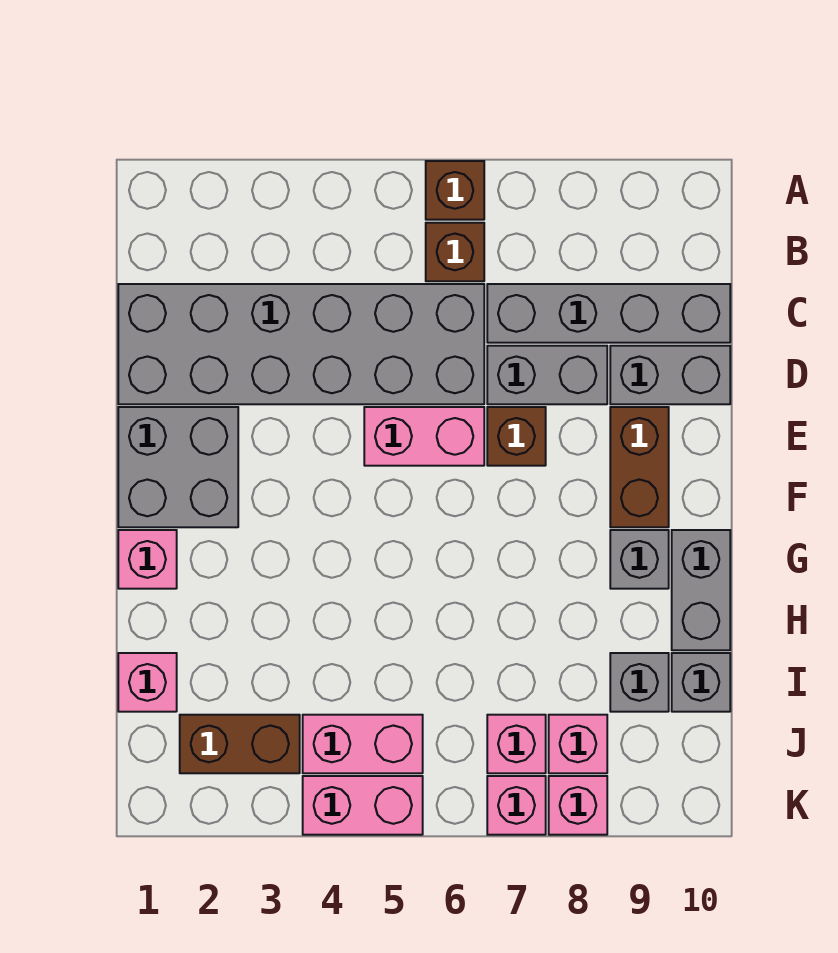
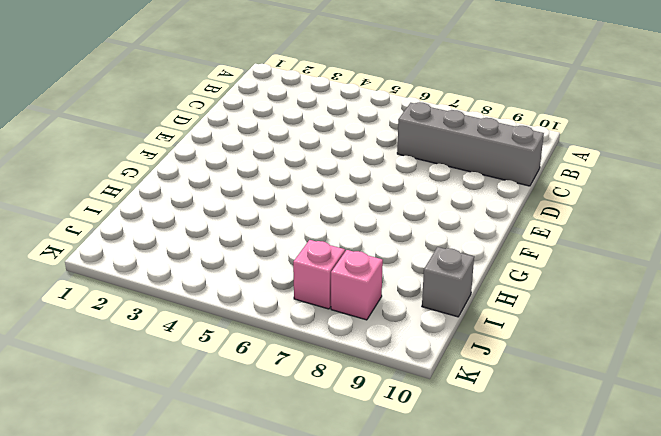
none -> brown brick A6 level 1
none -> brown brick B6 level 1
none -> grey brick C1:D6 level 1

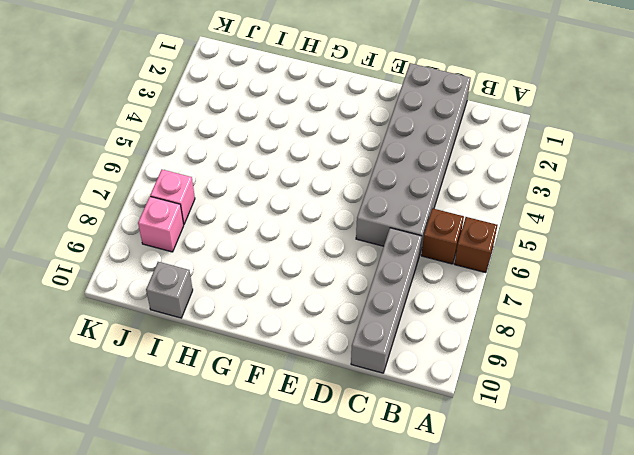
none -> grey brick D7:D8 level 1
none -> grey brick D9:D10 level 1
none -> grey brick E1:F2 level 1

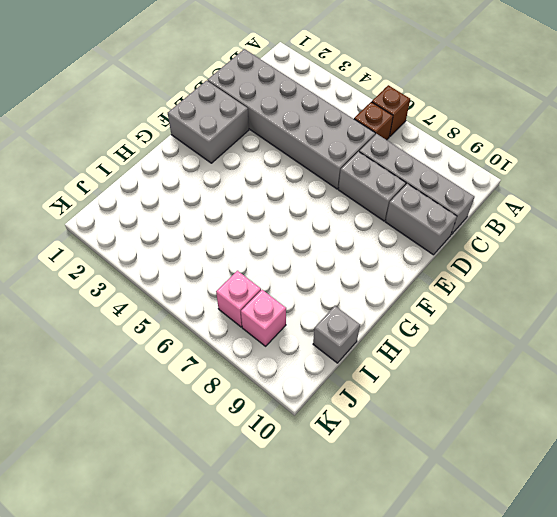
none -> pink brick E5:E6 level 1
none -> brown brick E7 level 1
none -> brown brick E9:F9 level 1

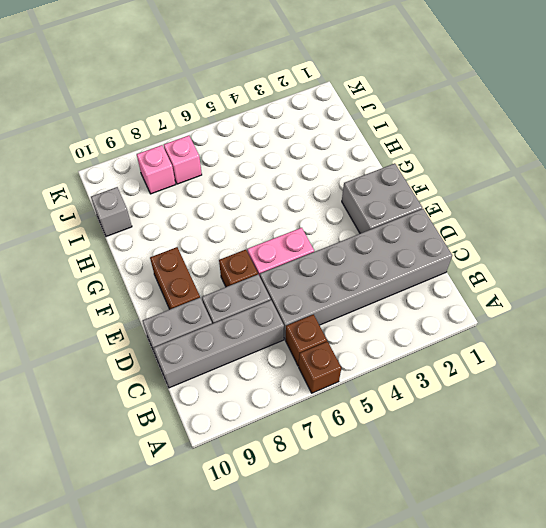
none -> pink brick G1 level 1
none -> grey brick G9 level 1
none -> grey brick G10:H10 level 1

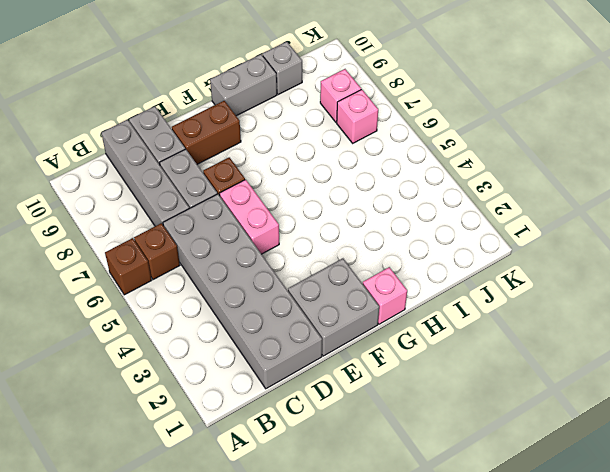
none -> grey brick G9 level 1
none -> pink brick I1 level 1
none -> grey brick I9 level 1

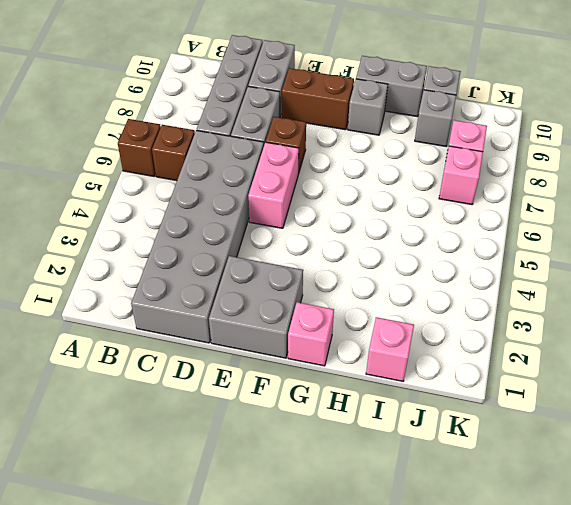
none -> brown brick J2:J3 level 1
none -> pink brick J4:J5 level 1
none -> pink brick K4:K5 level 1

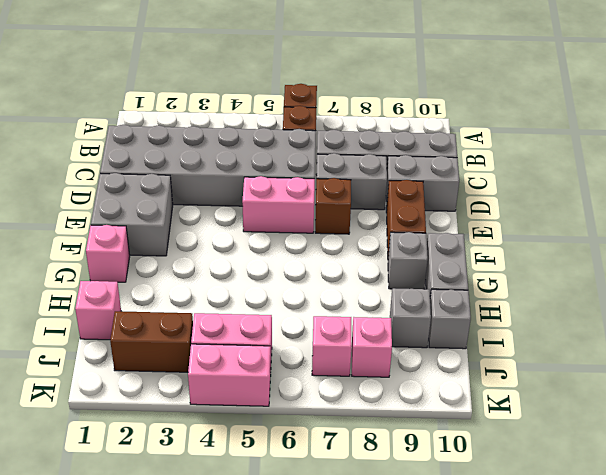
none -> pink brick K7 level 1
none -> pink brick K8 level 1

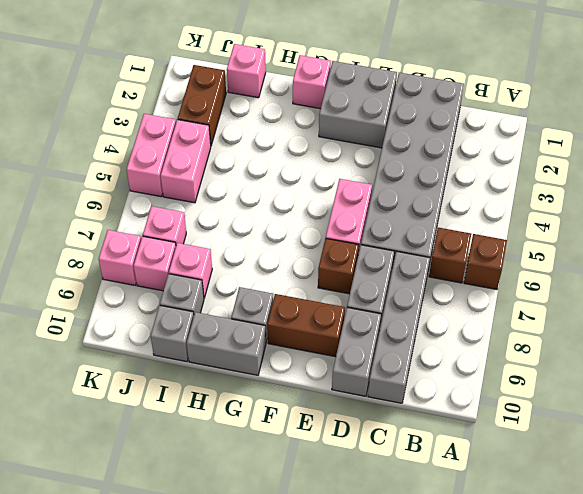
pink brick I8 level 1 -> pink brick K7 level 1

